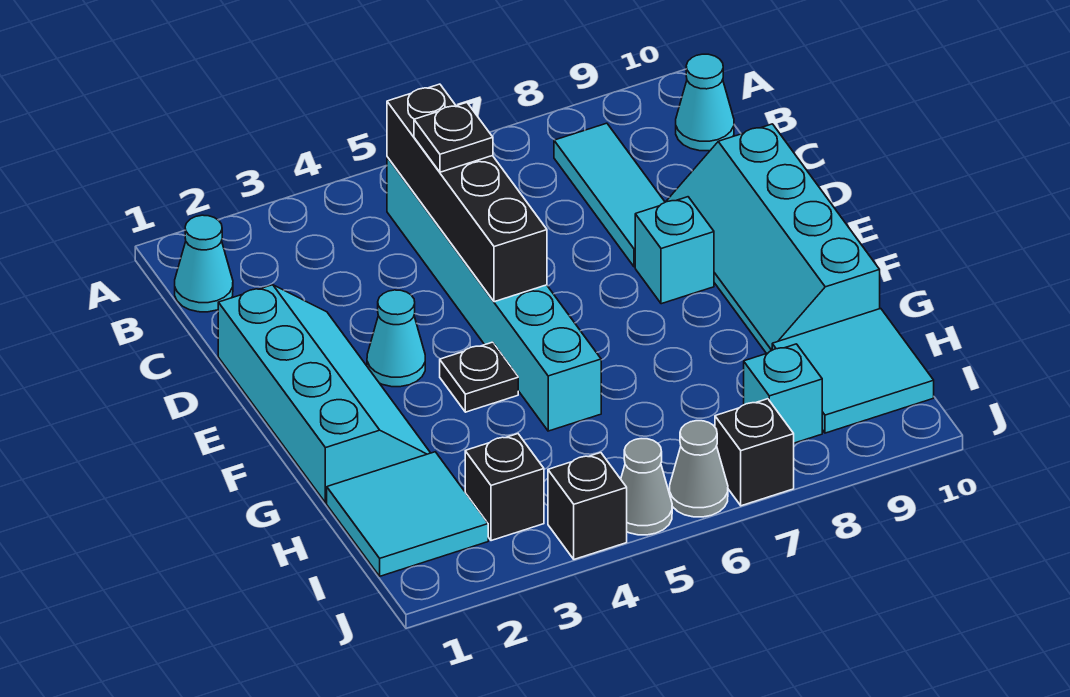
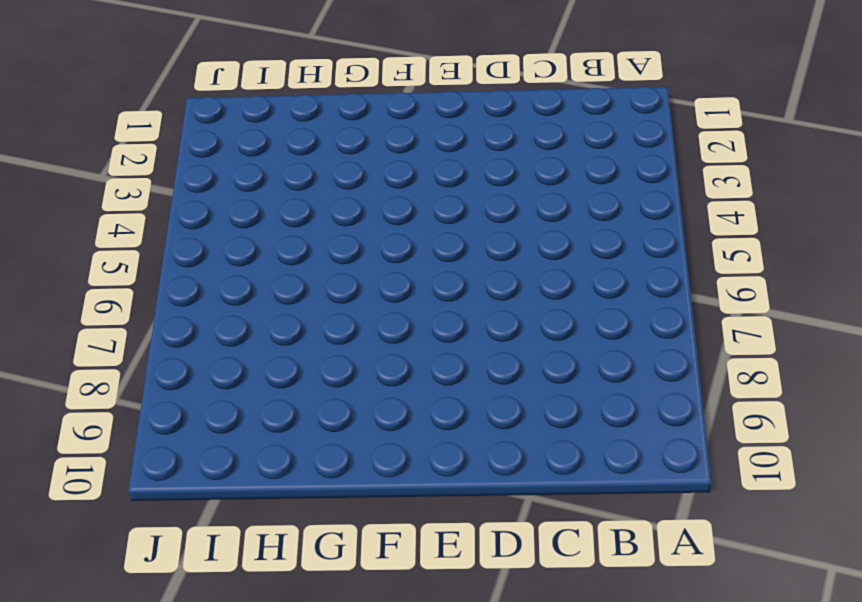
none -> cyan cone B1 level 1
none -> cyan brick B5:G5 level 1
none -> cyan tile B8:D8 level 1

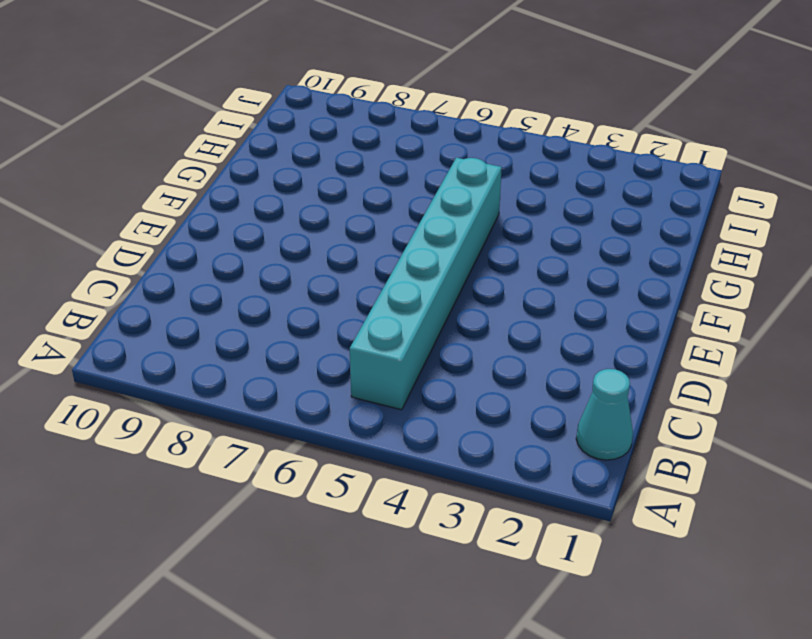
none -> cyan tile B8:D8 level 1
none -> cyan cone B10 level 1
none -> cyan slope D1:G2 level 1 top 1

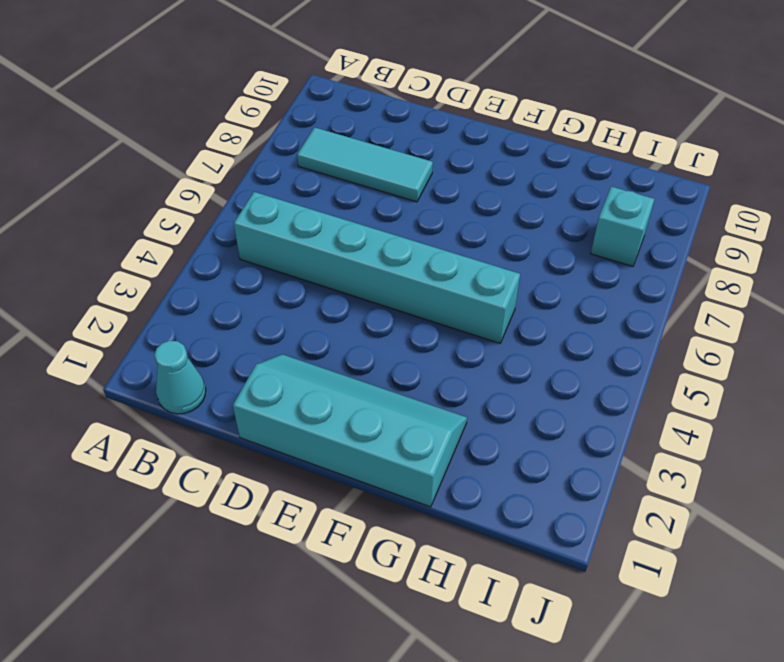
none -> cyan cone B10 level 1
none -> cyan slope D9:G10 level 1 top 10
none -> cyan cone E3 level 1

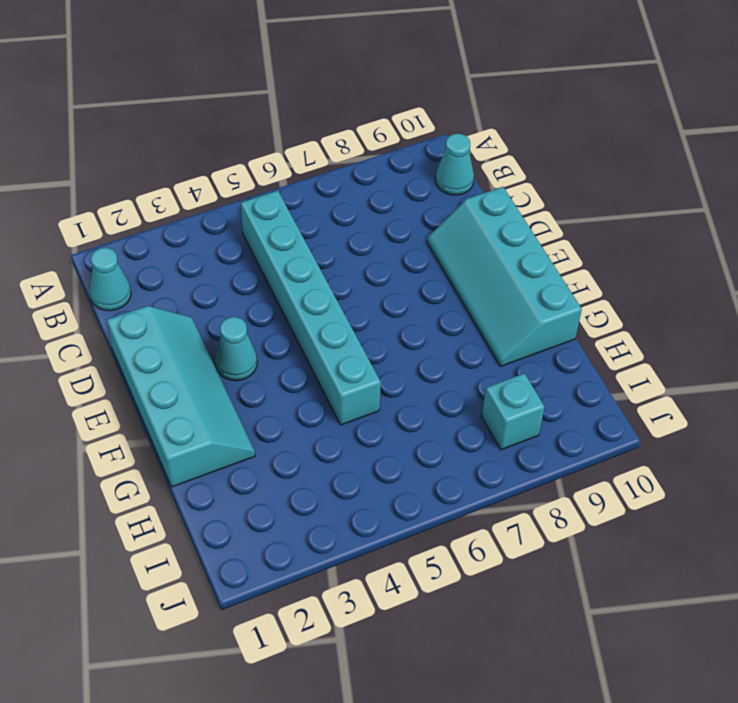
none -> cyan tile B8:D8 level 1
none -> cyan brick E8 level 1
none -> black plate F4 level 1

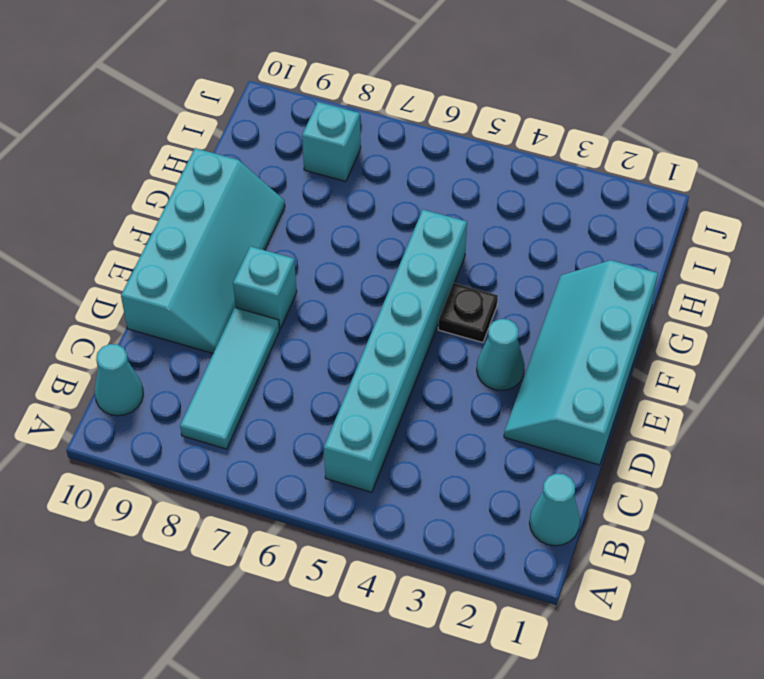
none -> cyan tile H1:I2 level 1
none -> cyan tile H9:I10 level 1
none -> black brick I3 level 1

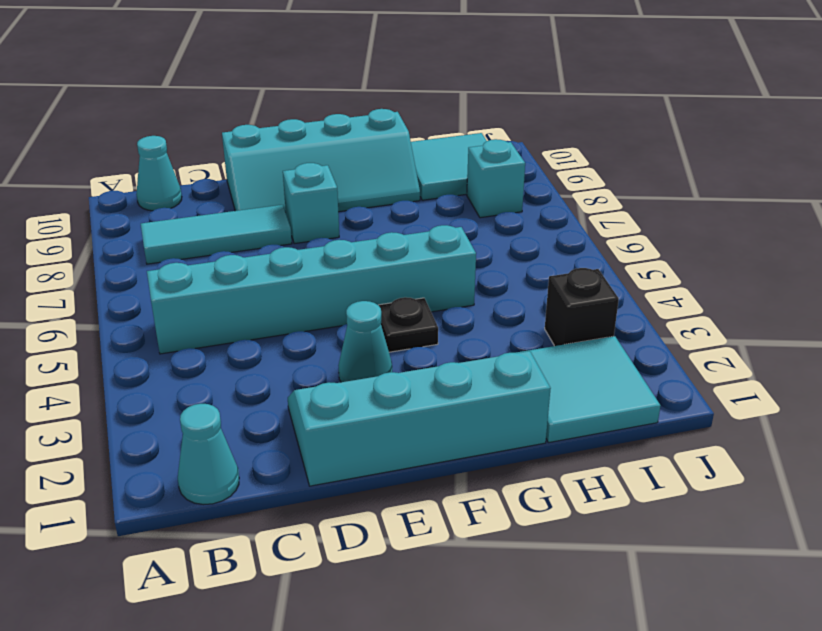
none -> black brick J4 level 1
none -> grey cone J5 level 1
none -> grey cone J6 level 1

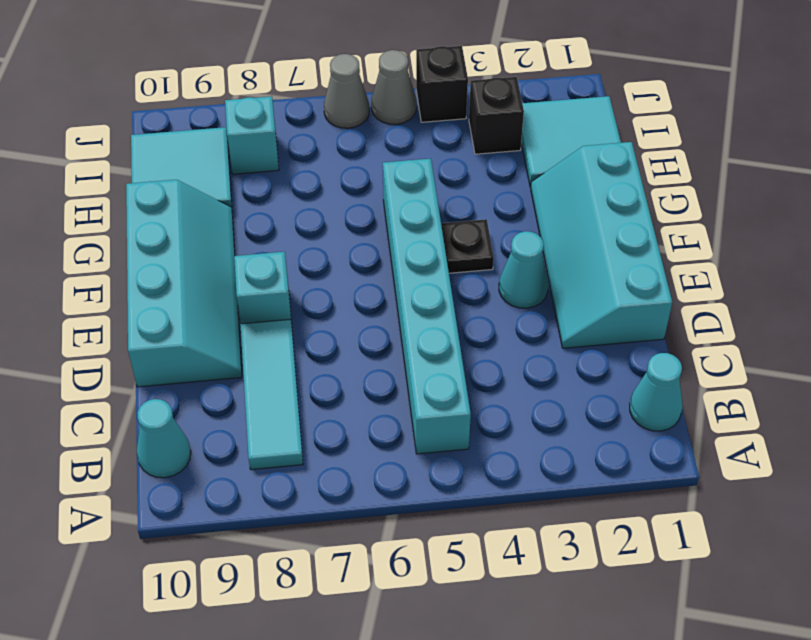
none -> black brick J7 level 1
none -> black brick B5:E5 level 2
none -> black plate C5 level 3

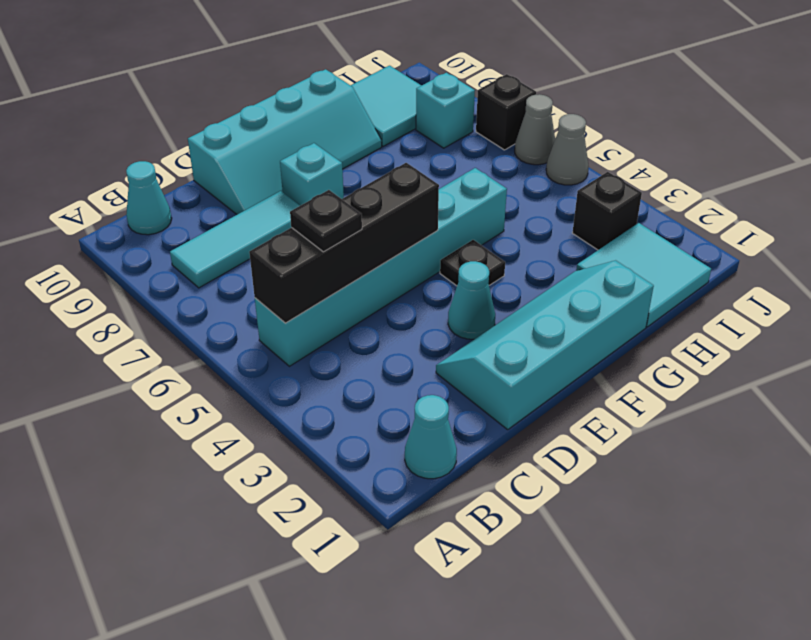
none -> black brick J4 level 1

